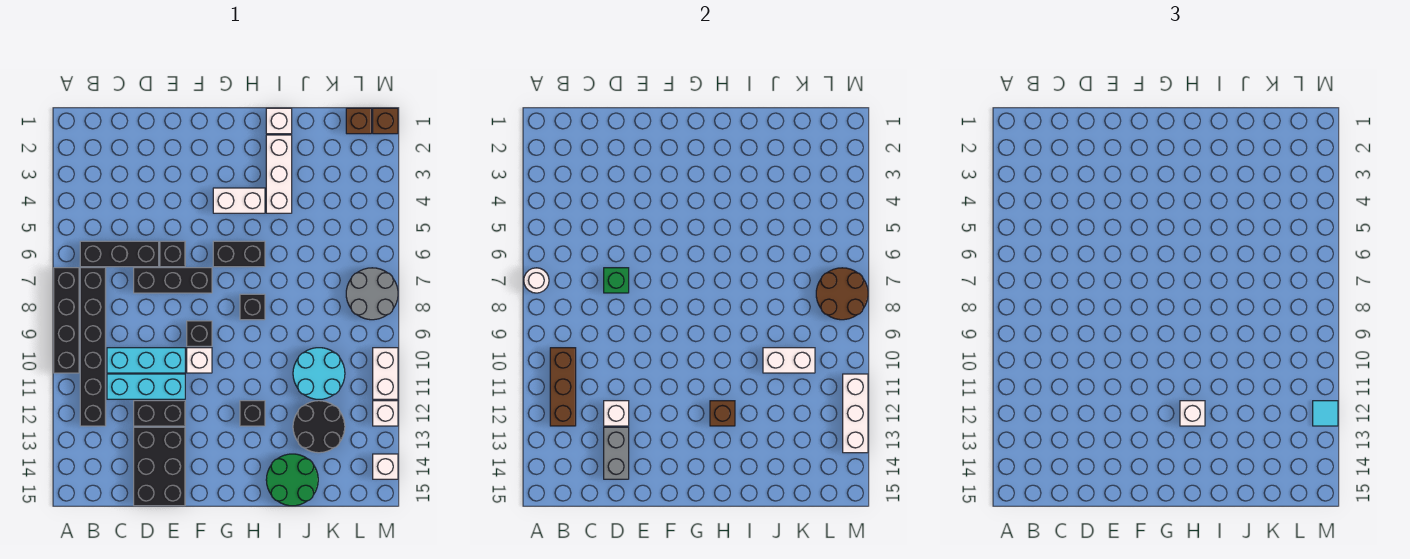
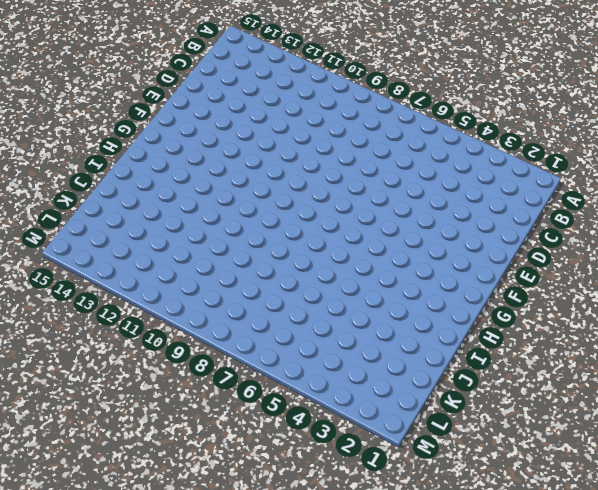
none -> black brick A7:A10 level 1
none -> black brick B6:D6 level 1
none -> black brick B7:B12 level 1
none -> cyan brick C10:E10 level 1

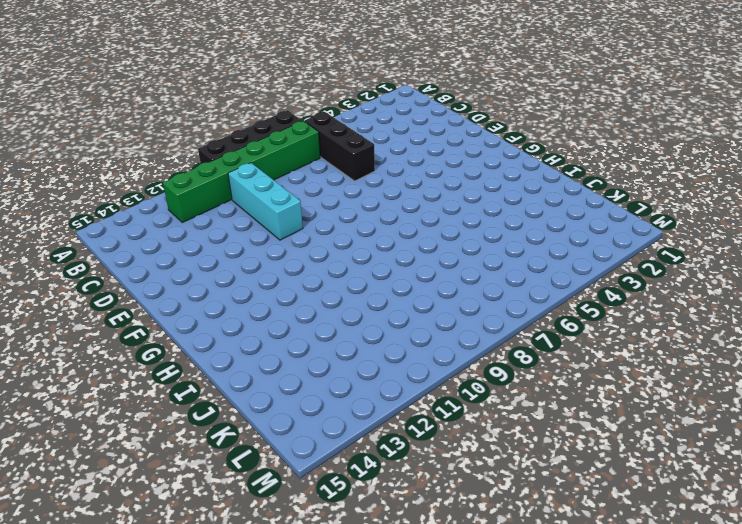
green brick B7:B12 level 1 -> black brick B7:B12 level 1
none -> cyan brick C11:E11 level 1
none -> black brick D7:F7 level 1
none -> black brick D12:E12 level 1
none -> black brick D13:E15 level 1

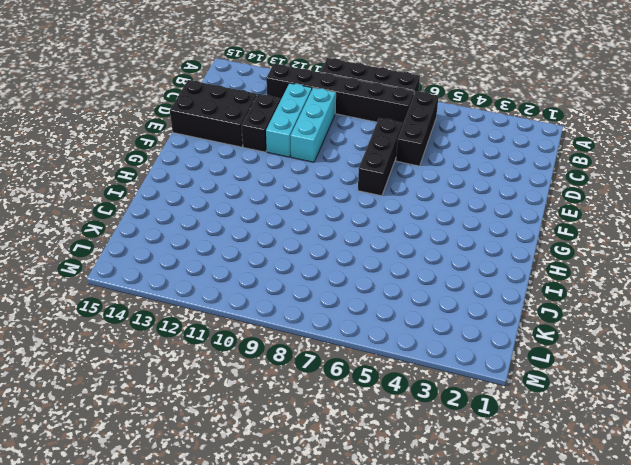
none -> black brick E6 level 1
none -> black brick F9 level 1
none -> white brick F10 level 1
none -> white brick G4:H4 level 1

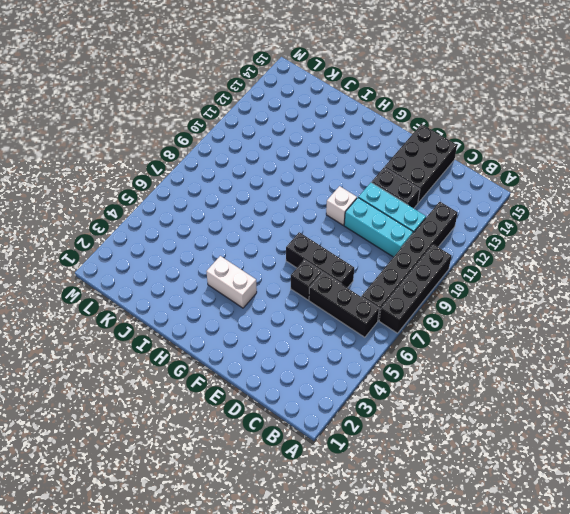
none -> black brick F9 level 1
none -> black brick G6:H6 level 1
none -> black brick H8 level 1
none -> black brick H12 level 1

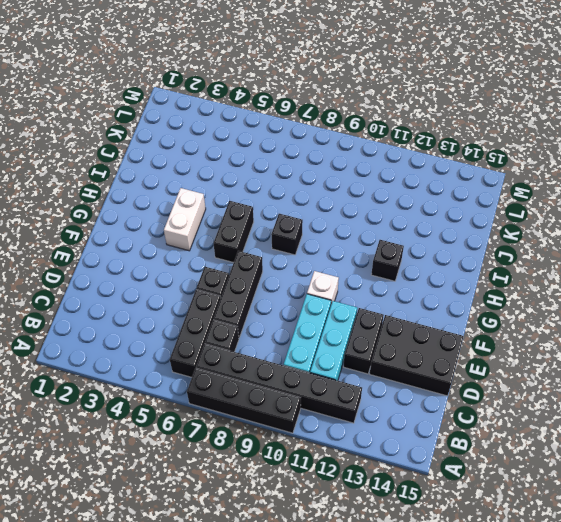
black brick C7 level 1 -> black brick F9 level 1
none -> white brick I1 level 1
none -> white brick I2:I4 level 1
none -> green round brick I14:J15 level 1
none -> cyan round brick J10:K11 level 1

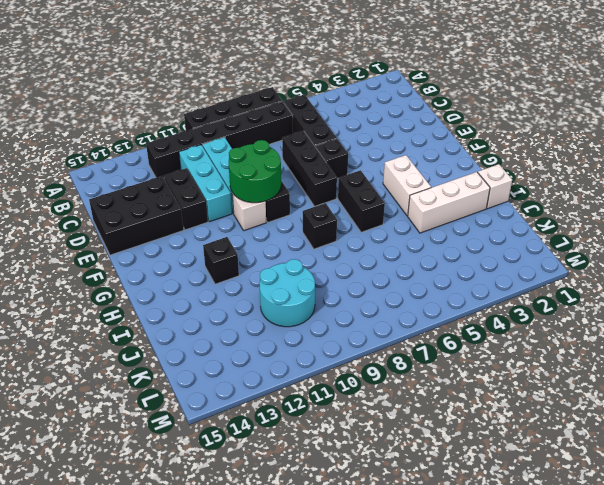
green round brick E9:F10 level 2 -> green round brick I14:J15 level 1
none -> black round brick J12:K13 level 1
none -> brown brick L1 level 1
none -> grey round brick L7:M8 level 1
none -> brown brick M1 level 1

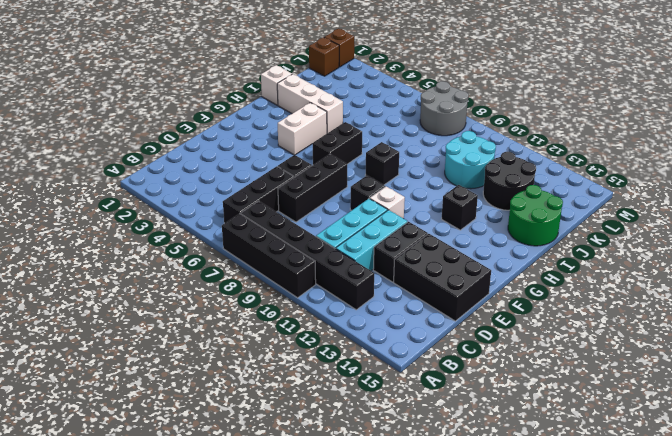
none -> white brick M10:M11 level 1
none -> white brick M12 level 1
none -> white brick M14 level 1
none -> white round brick A7 level 2

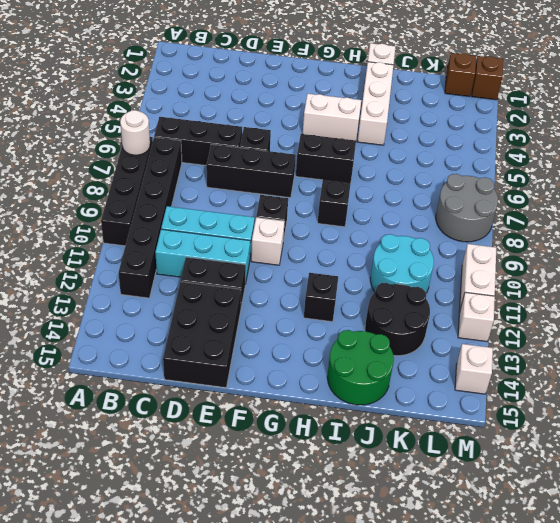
none -> brown brick B10:B12 level 2
none -> green brick D7 level 2
none -> white brick D12 level 2
none -> grey brick D13:D14 level 2

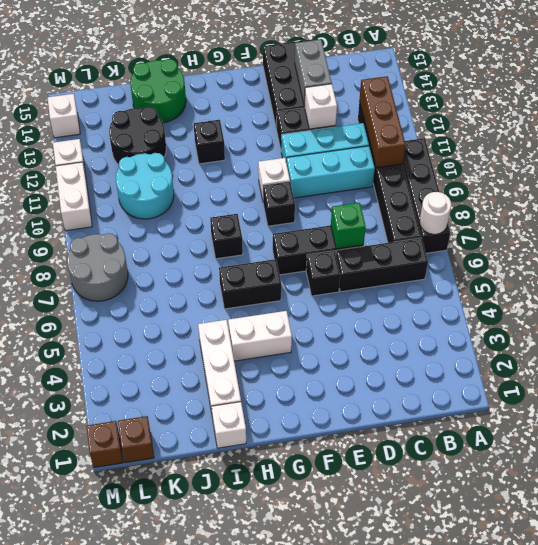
none -> brown brick H12 level 2
none -> white brick J10:K10 level 2
none -> brown round brick L7:M8 level 2
none -> white brick M11:M13 level 2

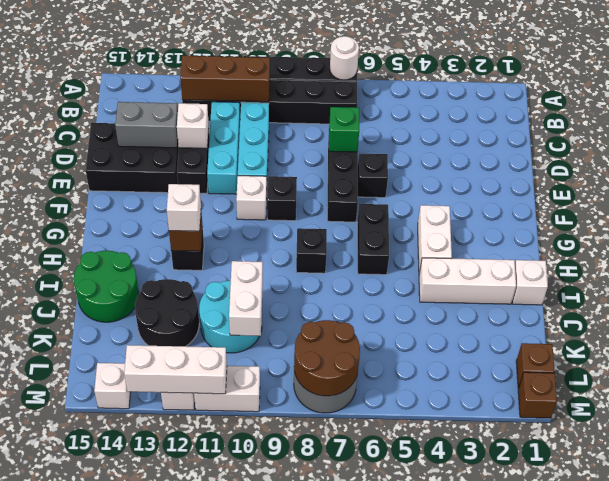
none -> black brick B6:D6 level 1
none -> cyan tile M12 level 3

